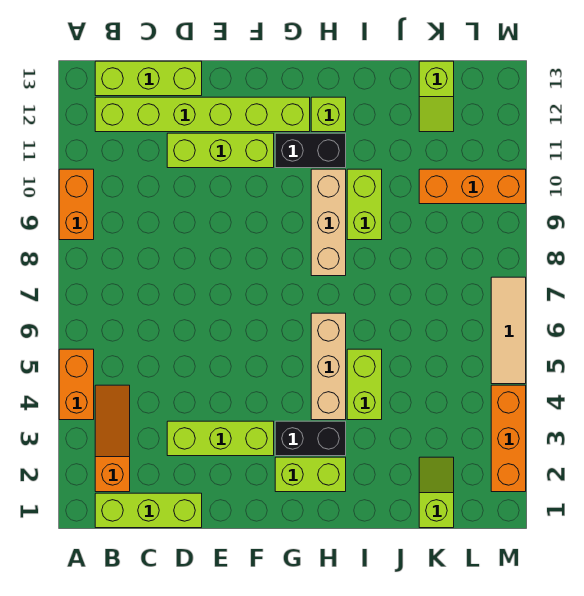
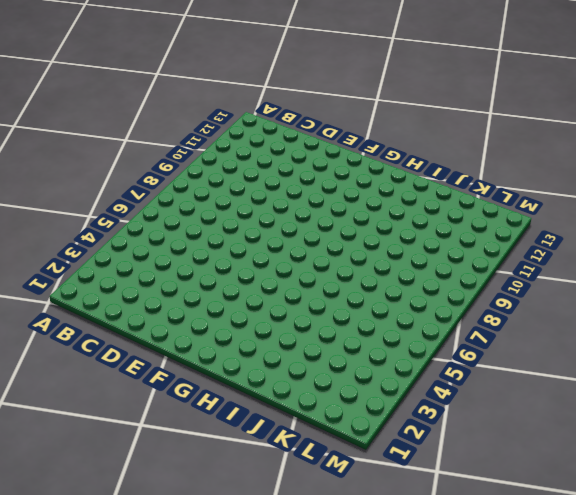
none -> orange brick A4:A5 level 1
none -> orange brick A9:A10 level 1
none -> lime brick B1:D1 level 1

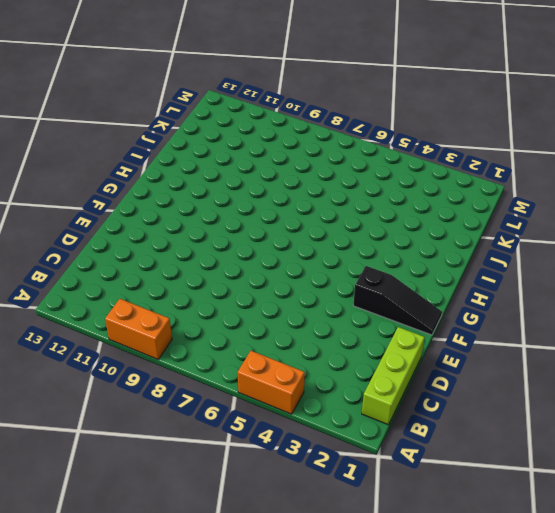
black slope F1:F3 level 1 top 3 -> lime brick D3:F3 level 1
none -> orange slope B2:B4 level 1 top 2
none -> lime brick B12:G12 level 1
none -> lime brick B13:D13 level 1

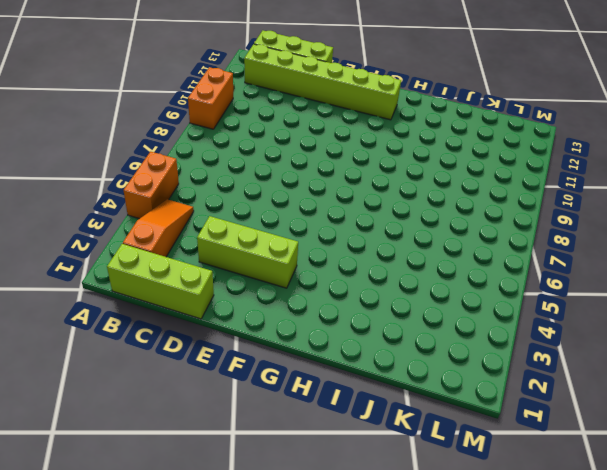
none -> lime brick D11:F11 level 1
none -> lime brick G2:H2 level 1
none -> black brick G3:H3 level 1

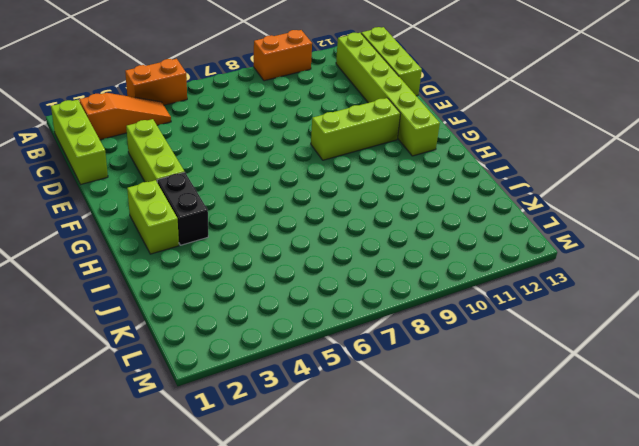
lime brick F9:F11 level 1 -> lime brick D11:F11 level 1
none -> black brick G11:H11 level 1
none -> tan brick H4:H6 level 1
none -> tan brick H8:H10 level 1

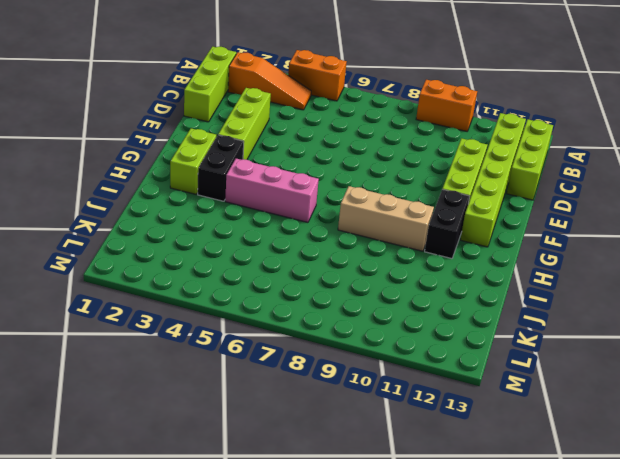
pink brick H4:H6 level 1 -> tan brick H4:H6 level 1
none -> lime brick H12 level 1
none -> lime brick I4:I5 level 1
none -> lime brick I9:I10 level 1

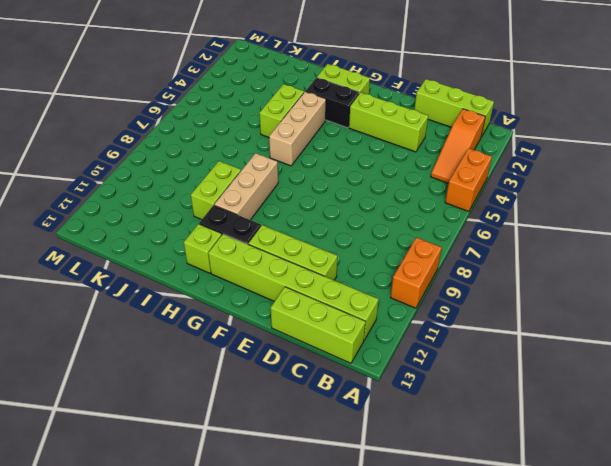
none -> lime slope K1:K2 level 1 top 1
none -> orange brick K10:M10 level 1
none -> lime slope K12:K13 level 1 top 13

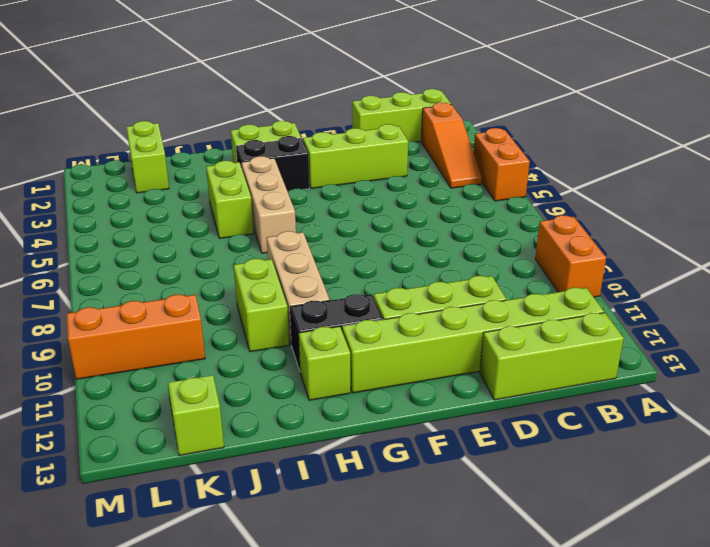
lime brick K1:K2 level 1 -> lime slope K1:K2 level 1 top 1
none -> orange brick M2:M4 level 1
none -> tan tile M5:M7 level 1

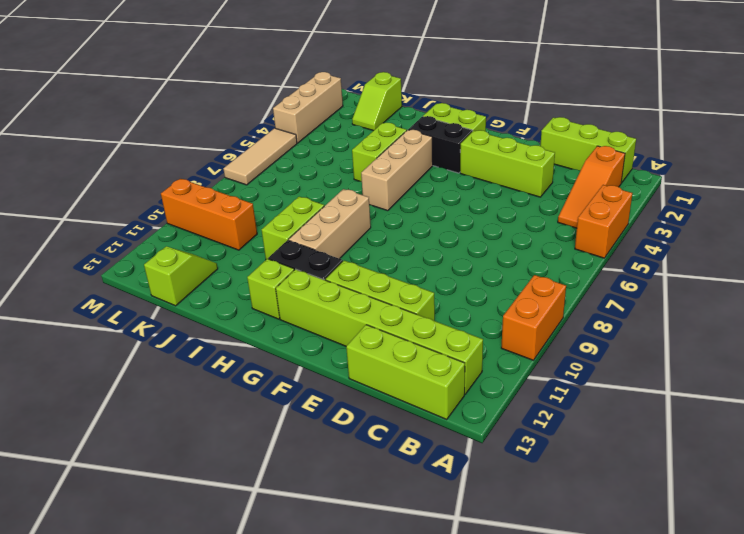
tan brick M2:M4 level 1 -> orange brick M2:M4 level 1

